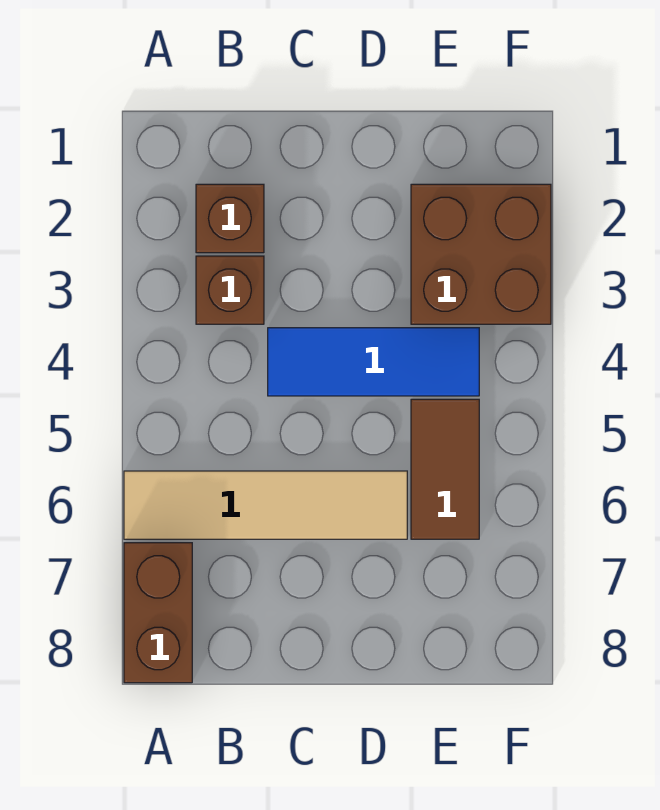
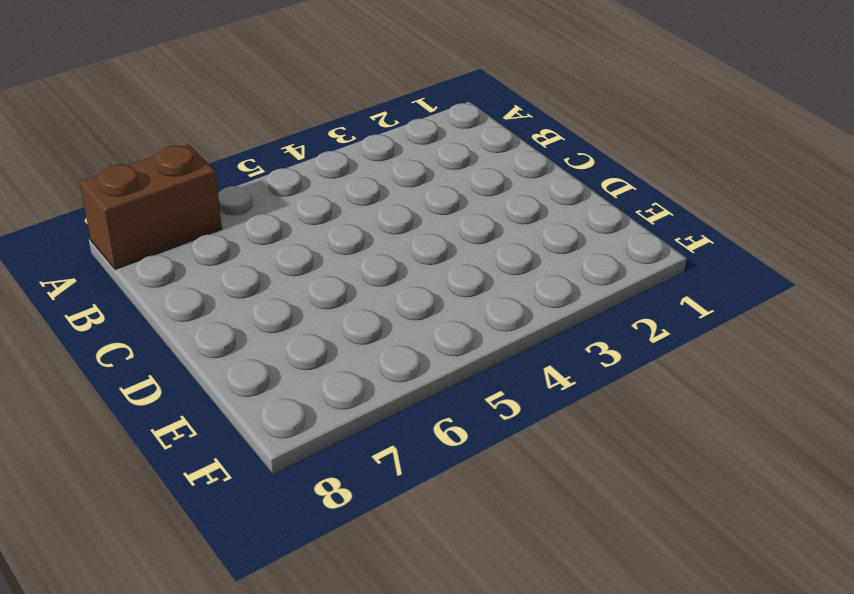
none -> tan tile A6:D6 level 1
none -> brown brick B2 level 1

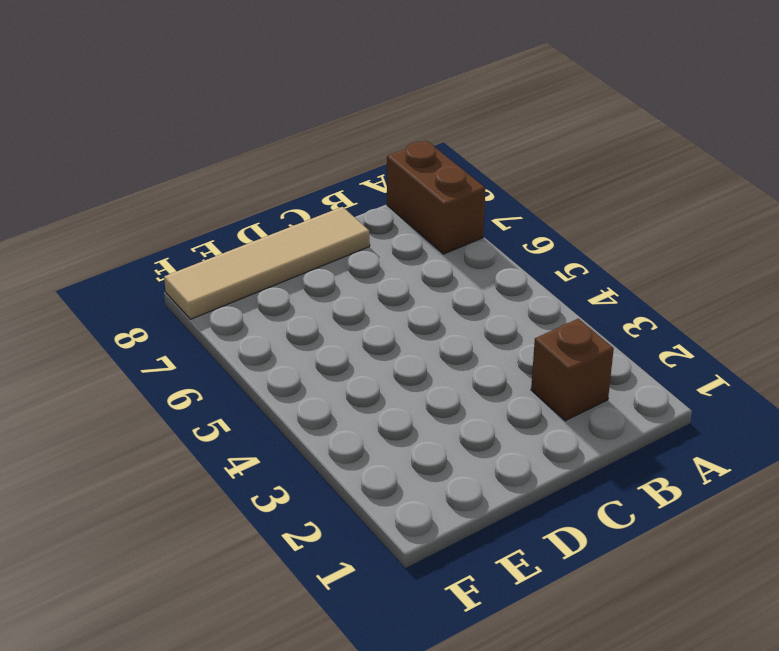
tan tile C8:F8 level 1 -> tan tile A6:D6 level 1
none -> brown brick B3 level 1
none -> blue tile C4:E4 level 1

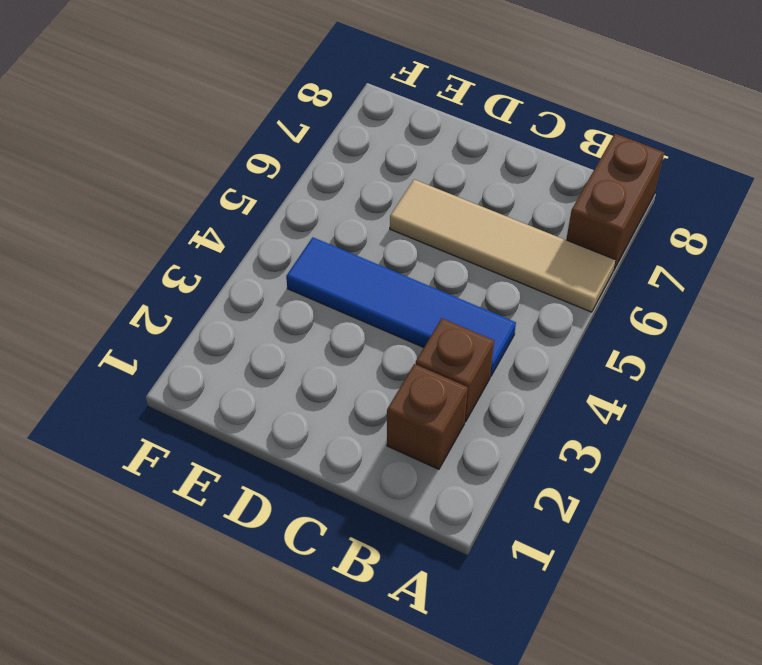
blue tile B4:E4 level 1 -> blue tile C4:E4 level 1
none -> brown brick E2:F3 level 1
none -> brown tile E5:E6 level 1

